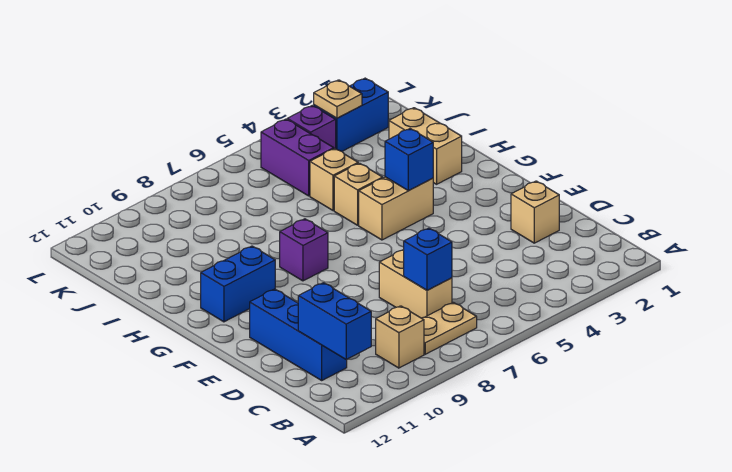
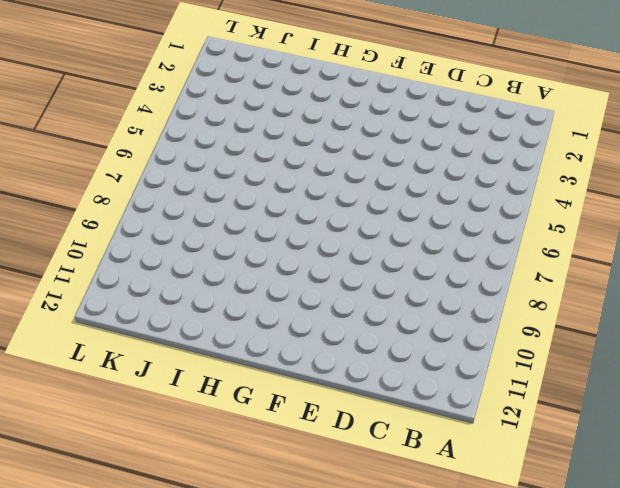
none -> tan plate B7:B8 level 1
none -> tan brick B9 level 1
none -> tan brick C7:D7 level 1

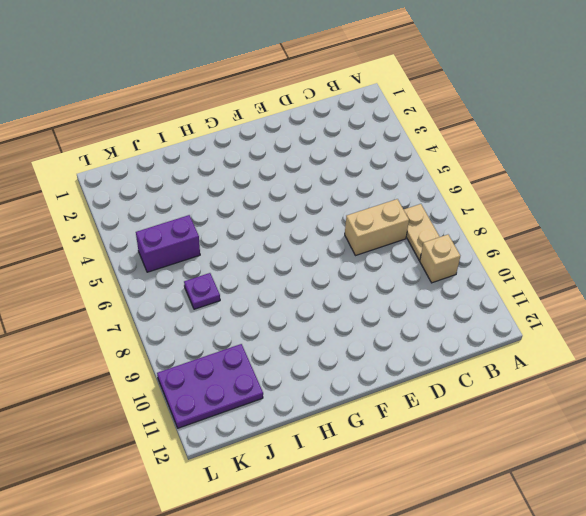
purple plate J7 level 1 -> none
purple plate J10:L11 level 1 -> none
none -> blue brick C11:E11 level 1
none -> tan brick D2 level 1
none -> tan brick G4:G5 level 1

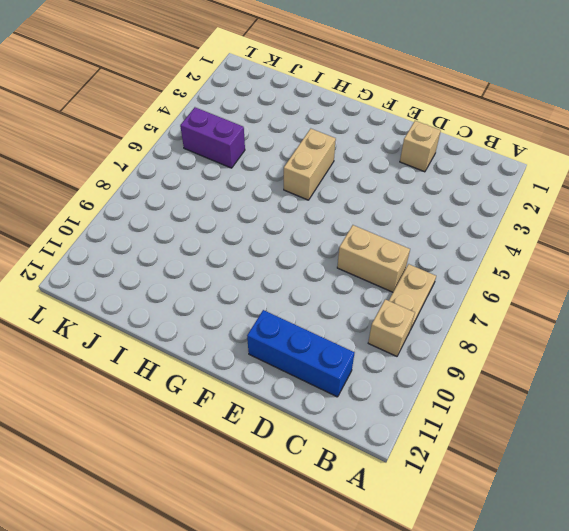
none -> purple brick G8 level 1
none -> blue brick G10:G11 level 1
none -> tan brick H2:I2 level 1

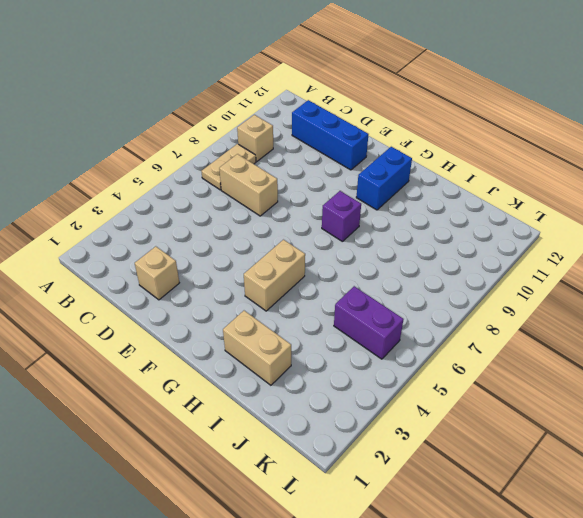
none -> tan brick H5 level 1
none -> tan brick I5 level 1
none -> blue brick K2:K3 level 1

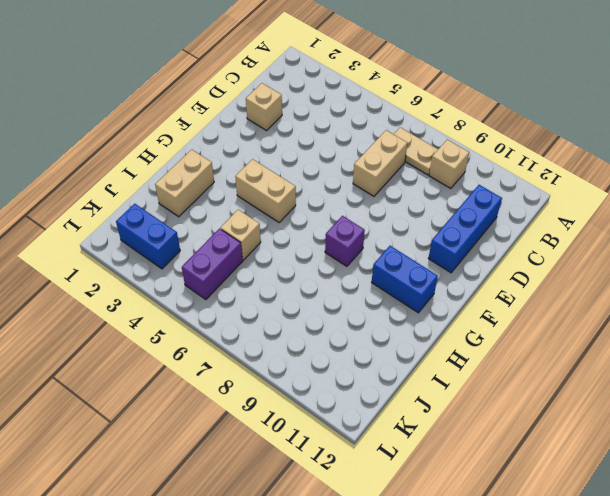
none -> tan brick H5 level 1
none -> purple brick K4 level 1
none -> blue brick B11:C11 level 2

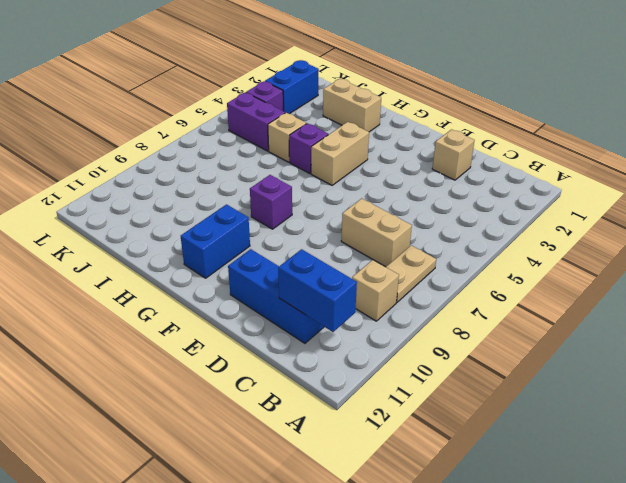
purple brick H5 level 1 -> tan brick H5 level 1
none -> blue brick C7 level 2
none -> blue brick G4 level 2
none -> tan plate K3 level 2

